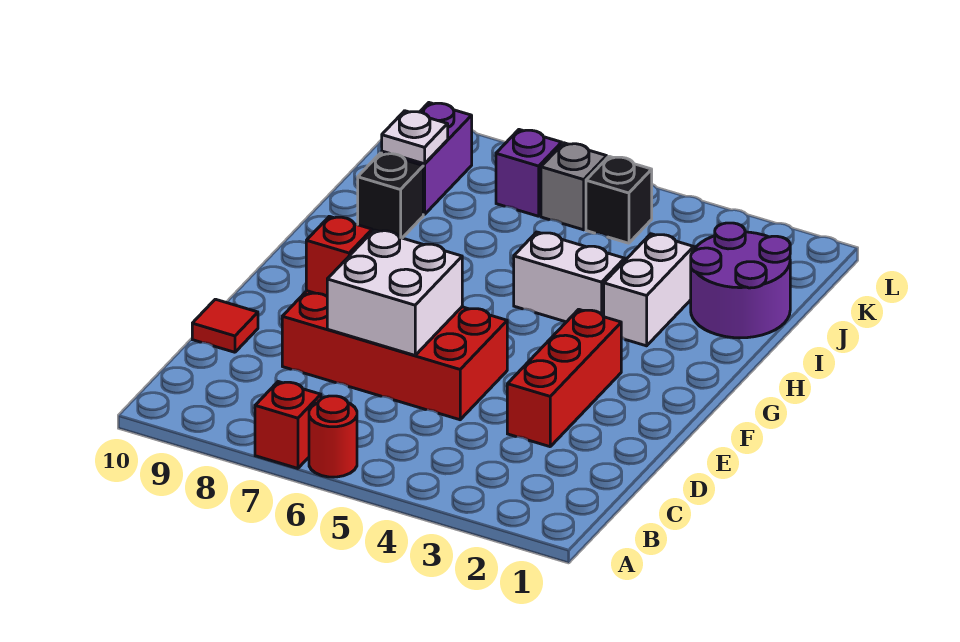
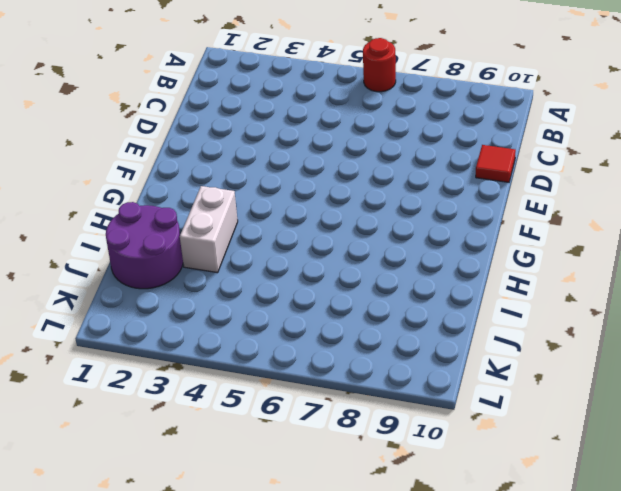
none -> red brick A7 level 1
none -> red brick D3:F3 level 1
none -> red brick D5:E8 level 1

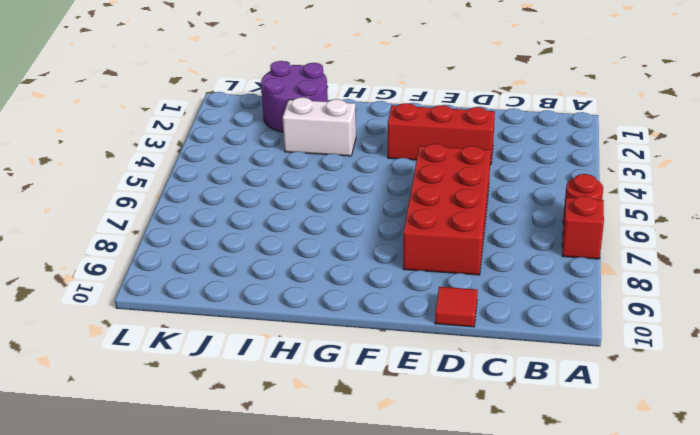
none -> white brick H4:H5 level 1
none -> black brick I9 level 1
none -> purple brick J9:K9 level 1

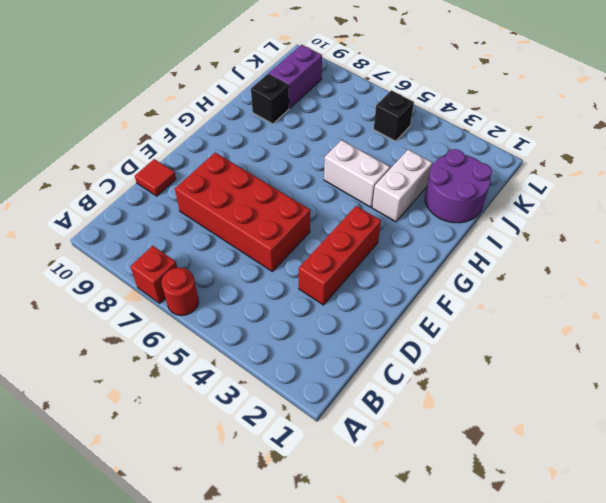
none -> grey brick K6 level 1
none -> purple brick K7 level 1
none -> white brick D6:E7 level 2

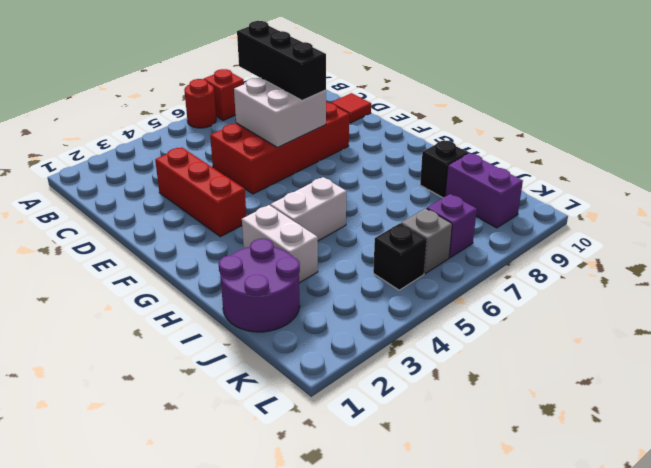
black brick C7:E7 level 3 -> none
none -> red brick E8 level 2
none -> white plate J9 level 2

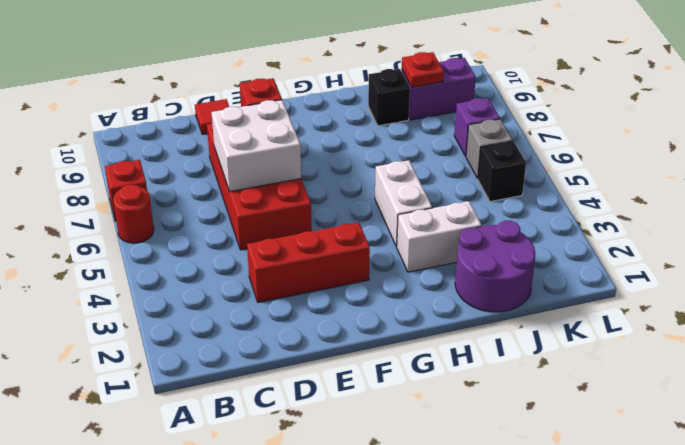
red plate J9 level 2 -> white plate J9 level 2

